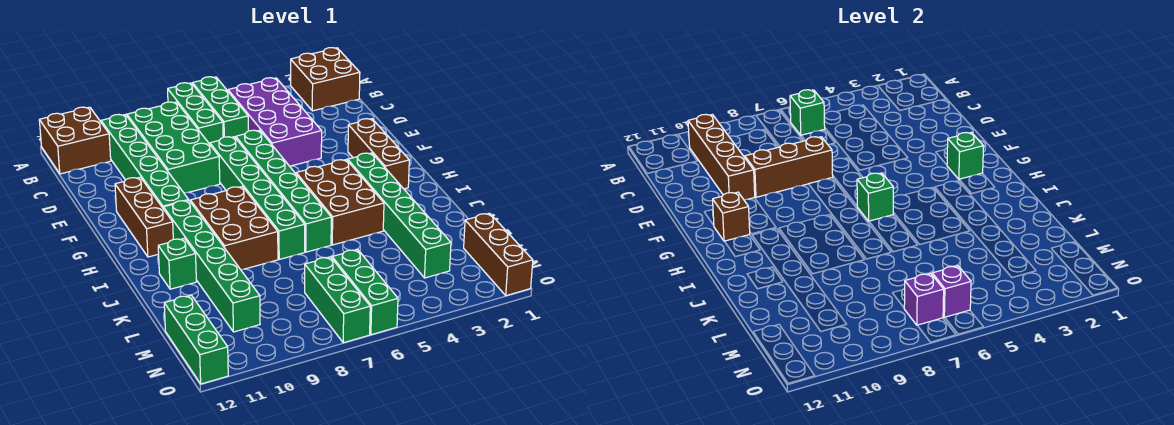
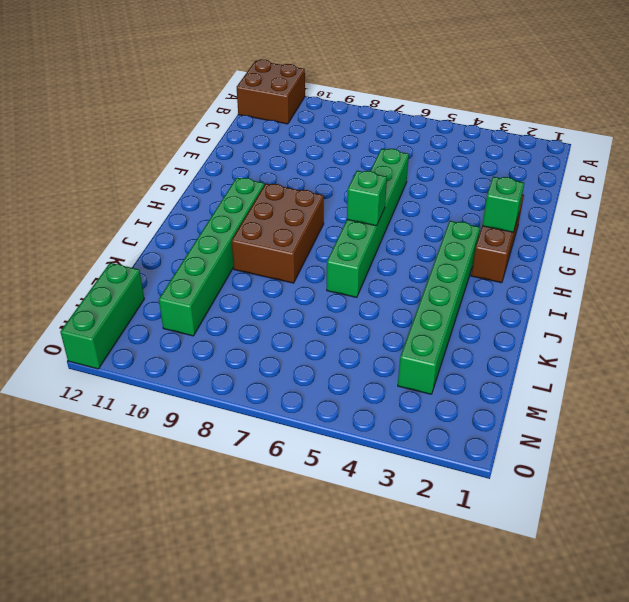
none -> brown brick A1:B2 level 1
none -> green brick A6:C6 level 1
none -> green brick A7:C7 level 1

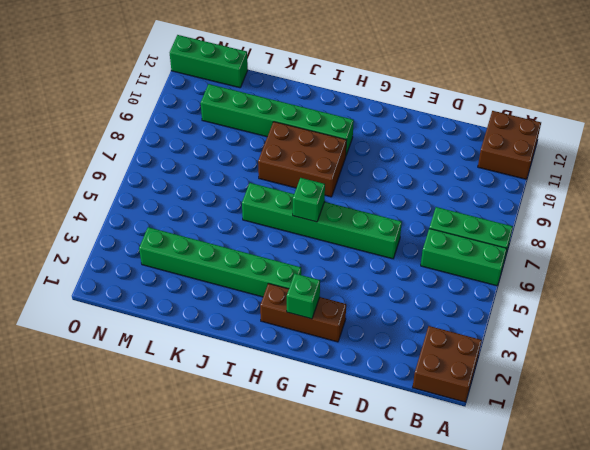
none -> purple brick B4:E5 level 1
none -> green brick B8:E9 level 1
none -> green brick B10:G10 level 1

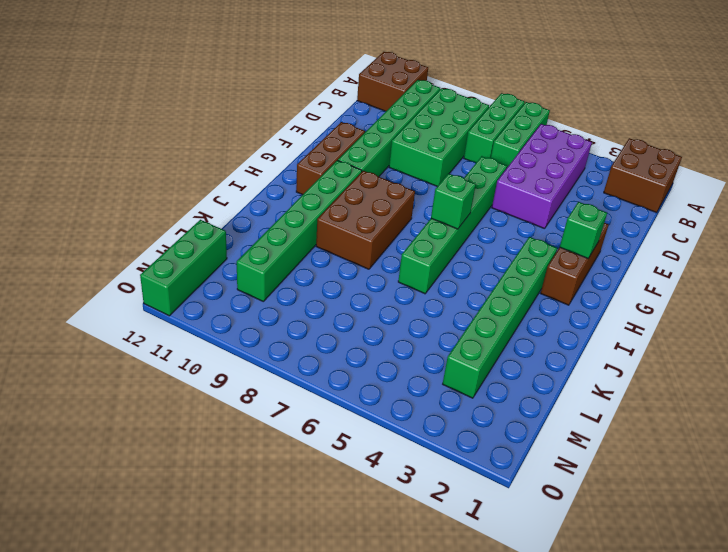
none -> green brick E7:J7 level 1
none -> brown brick H4:J5 level 1
none -> green brick J11 level 1

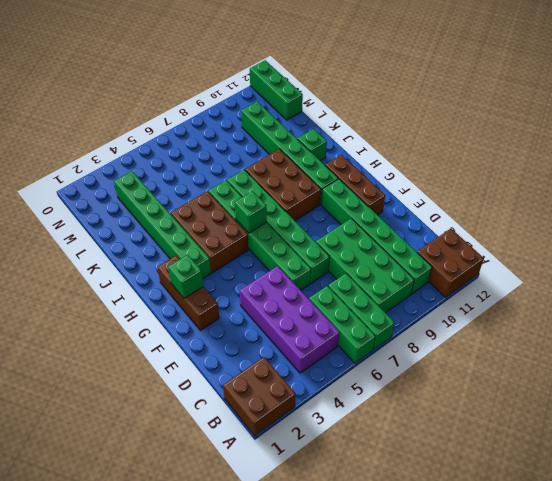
none -> brown brick M1:O1 level 1
none -> green brick M6:O6 level 1
none -> green brick M7:O7 level 1

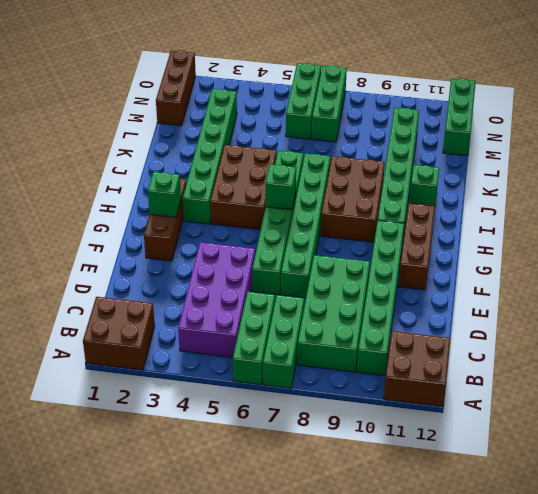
none -> green brick B6 level 2
none -> brown brick B10:E10 level 2
none -> brown brick E7:E9 level 2

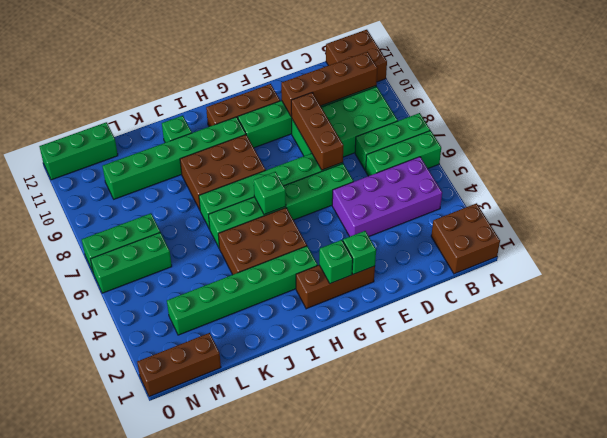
green brick F2 level 2 -> green brick B6 level 2
none -> brown brick G11 level 2
none -> purple brick N6 level 2
none -> purple brick N7 level 2

